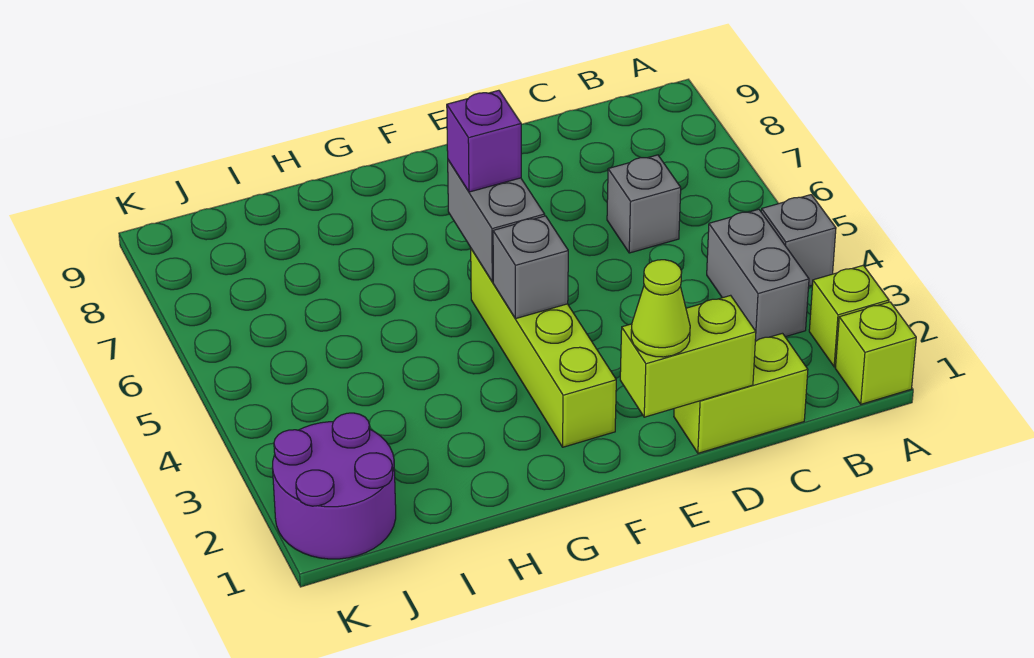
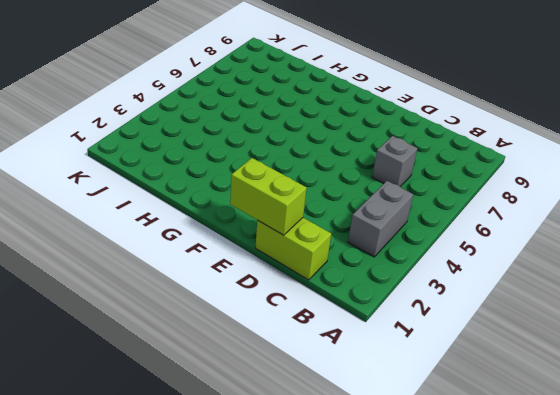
none -> lime brick A1 level 1
none -> lime brick A2 level 1
none -> grey brick A4 level 1

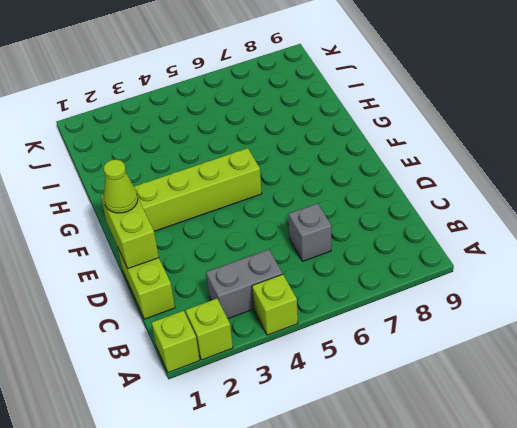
lime brick A4 level 1 -> grey brick A4 level 1
none -> purple round brick J1:K2 level 1
none -> grey brick F4 level 2
none -> grey brick F5:F6 level 2

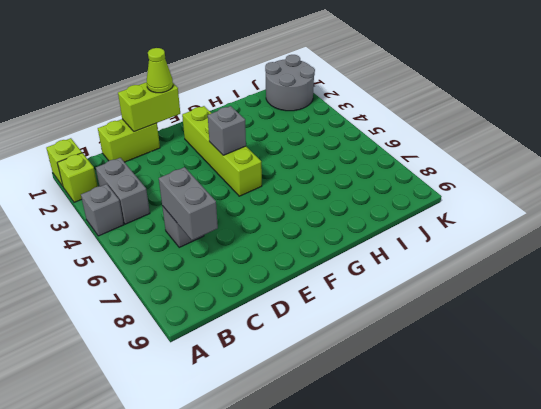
grey brick C6:C7 level 2 -> grey brick F5:F6 level 2
grey round brick J1:K2 level 1 -> purple round brick J1:K2 level 1
none -> purple brick F6 level 3

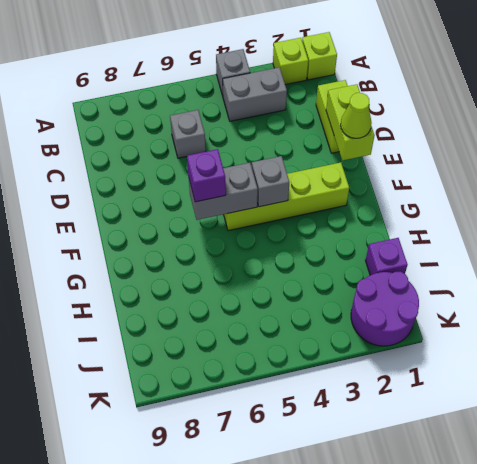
purple brick I1 level 1 -> none

